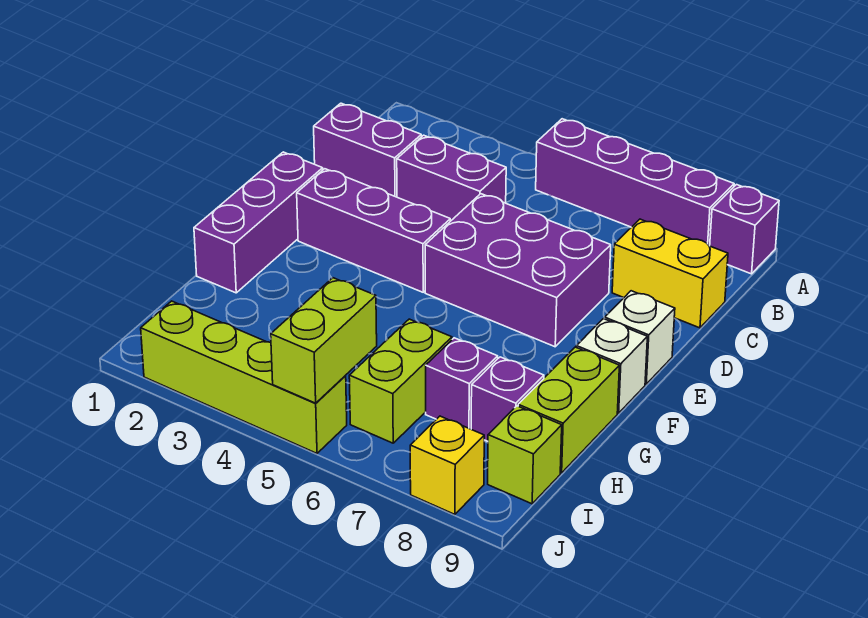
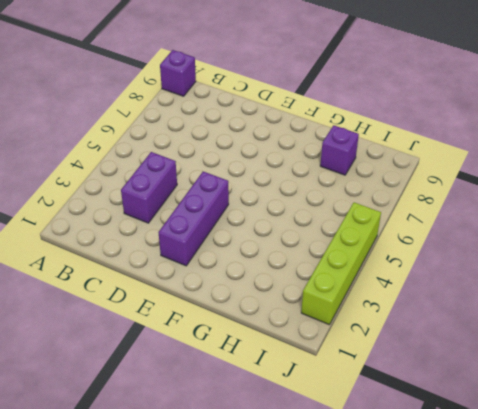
none -> purple brick A5:A8 level 1
none -> purple brick C1:C2 level 1
none -> yellow brick C8:C9 level 1

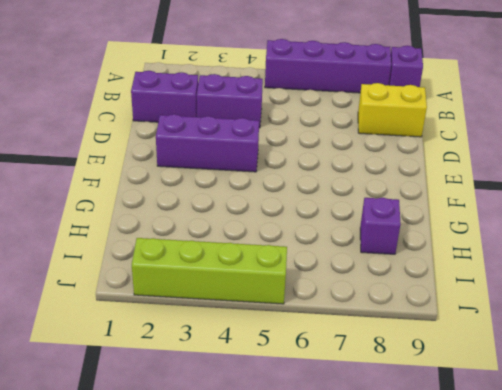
none -> purple brick D5:E7 level 1
none -> purple brick E1:G1 level 1
none -> white brick E9 level 1

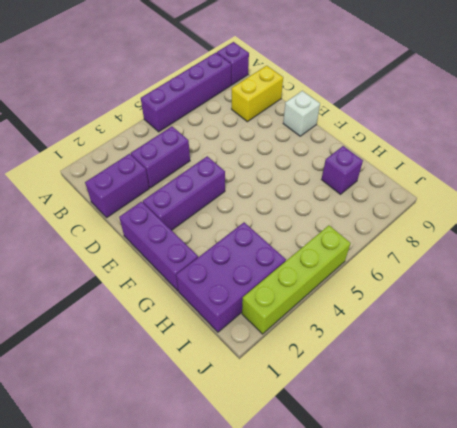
purple brick H1:I3 level 1 -> purple brick D5:E7 level 1
none -> white brick F9 level 1
none -> lime brick G9:H9 level 1
none -> lime brick H6:I6 level 1

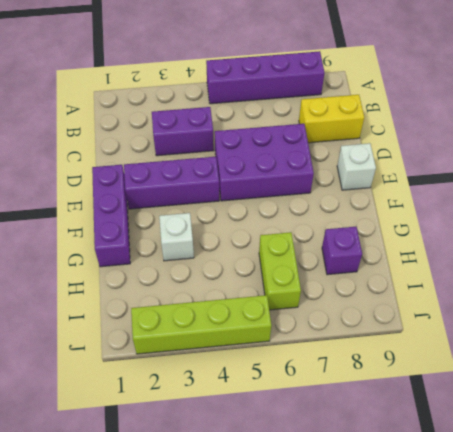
white brick G3 level 1 -> white brick F9 level 1
none -> purple brick A9 level 1
none -> purple brick C1:C2 level 1
none -> lime brick G9:H9 level 1

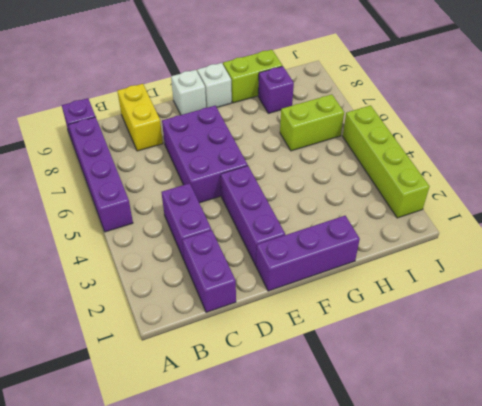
none -> purple brick H7 level 1
none -> lime brick I9 level 1
none -> yellow brick J8 level 1

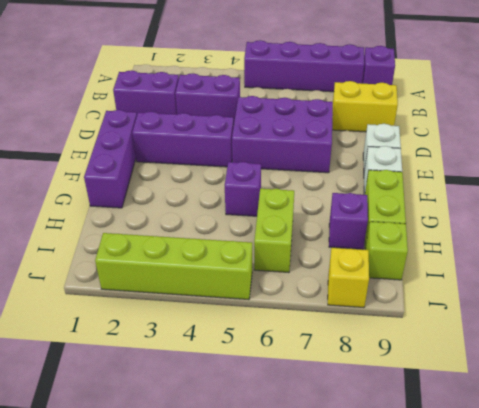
purple brick G5 level 1 -> purple brick H7 level 1
none -> lime brick I5:J5 level 2

